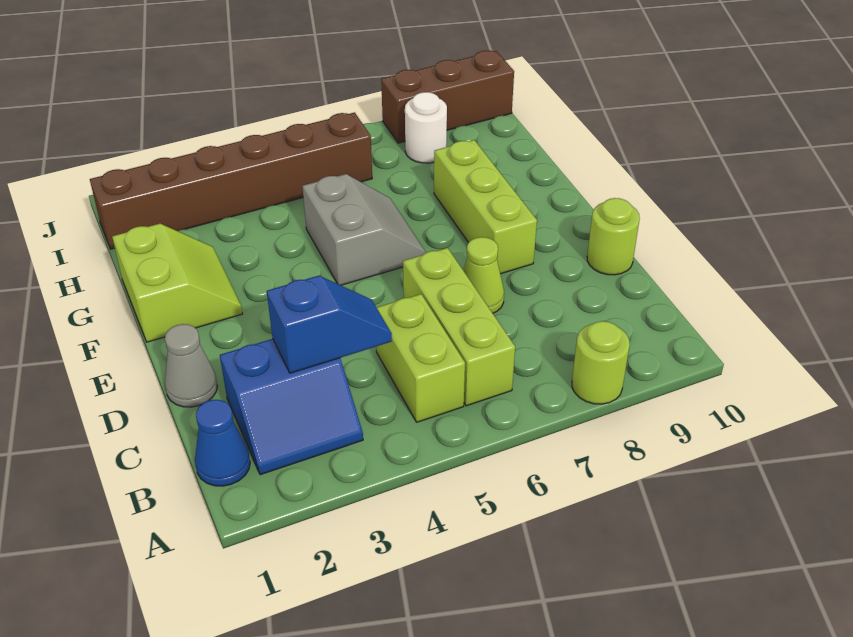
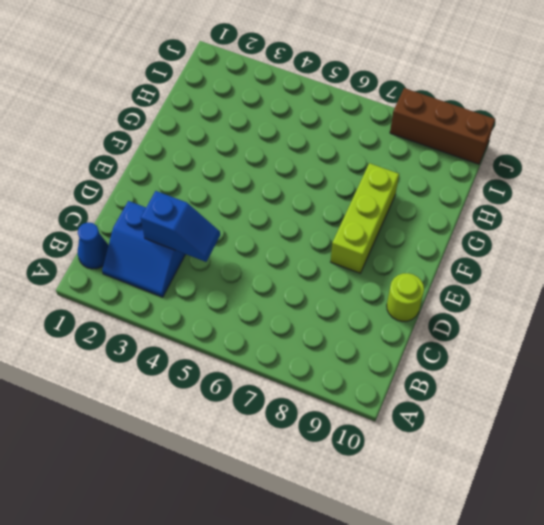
none -> lime round brick A8 level 1
none -> lime brick B5:C5 level 1
none -> lime brick B6:D6 level 1

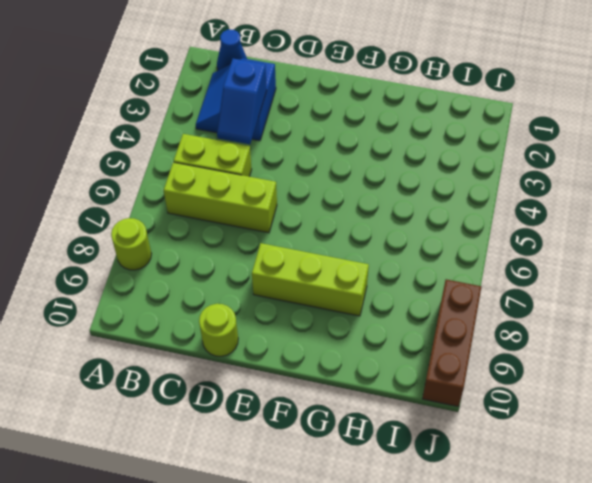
none -> grey cone D1 level 1
none -> lime cone D7 level 1
none -> lime slope F1:G2 level 1 top 1

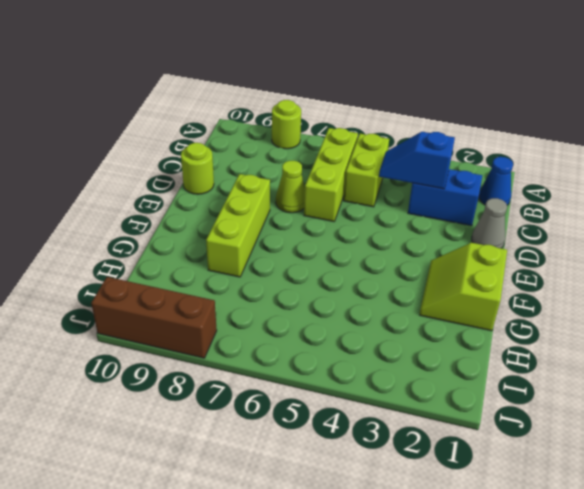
none -> grey slope F5:G6 level 1 top 5
none -> brown brick I1:I6 level 1
none -> white round brick I8 level 1

